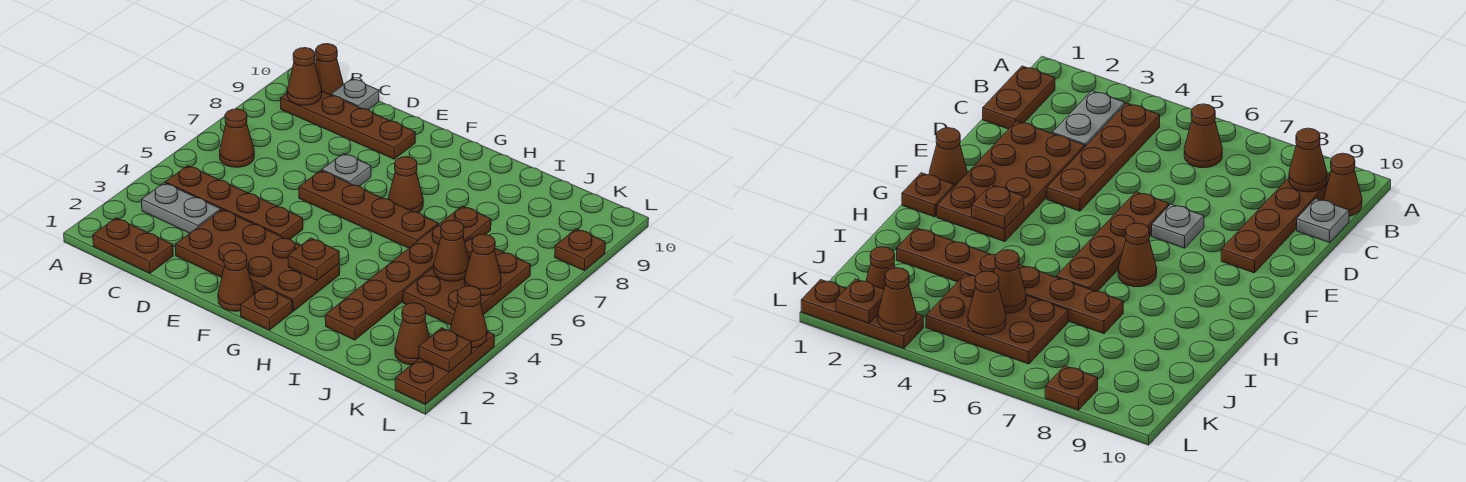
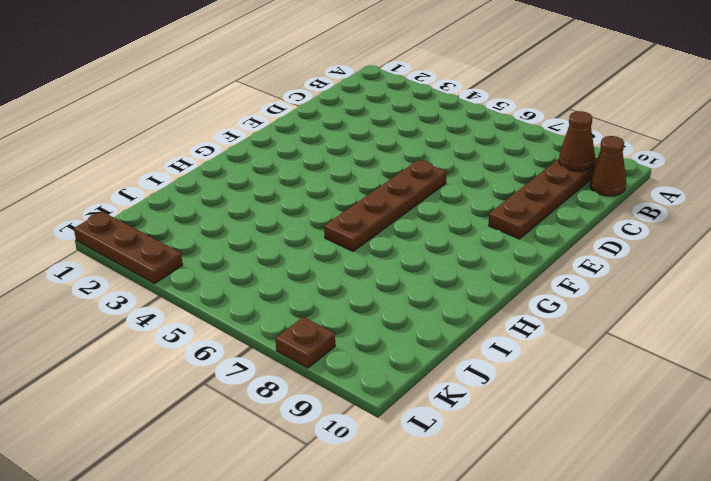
none -> brown plate B1:C1 level 1
none -> grey plate B3:C3 level 1
none -> brown plate B4:E4 level 1

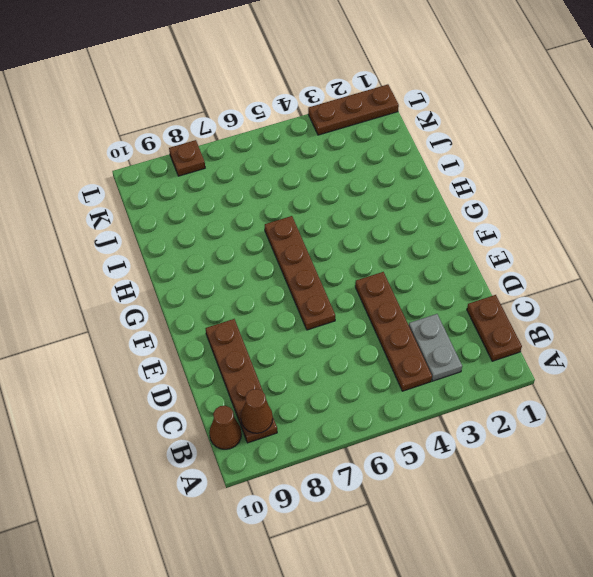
none -> brown cone B6 level 1
none -> grey plate C10 level 1
none -> brown plate D2:G3 level 1

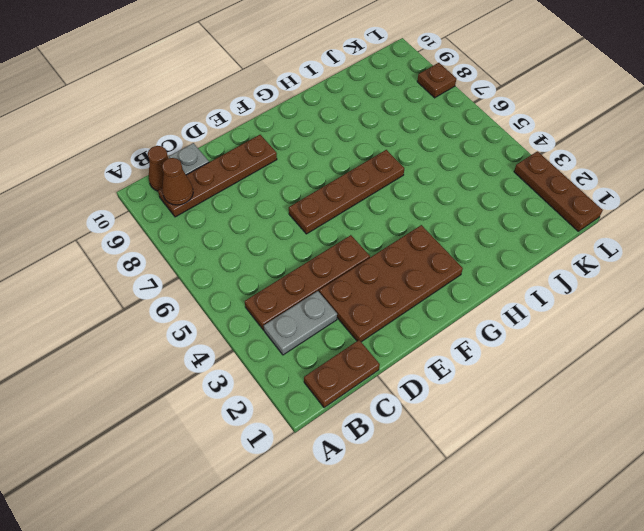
none -> brown cone B6 level 1
none -> grey plate E7 level 1
none -> brown cone F1 level 1

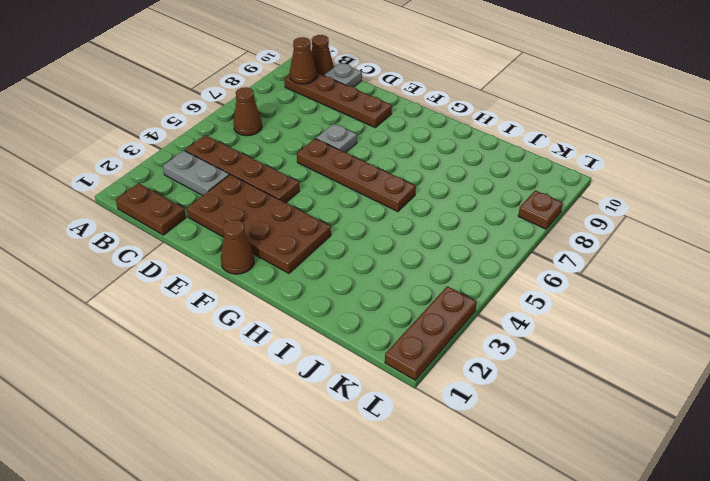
none -> brown plate G1 level 1
none -> brown cone G7 level 1
none -> brown plate I2:I7 level 1

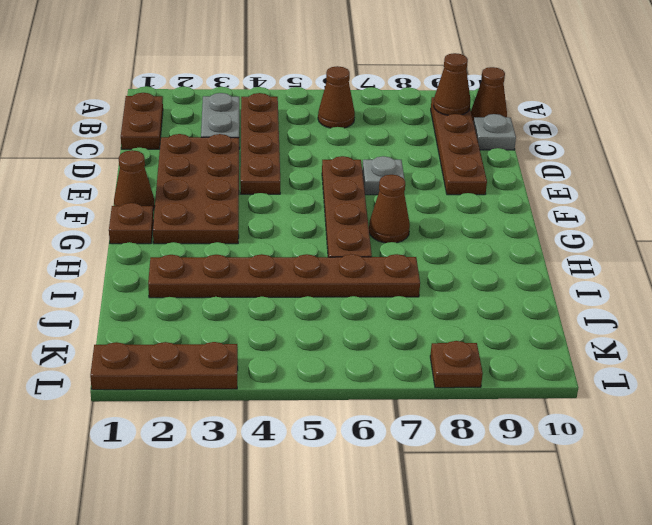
none -> brown plate J4:K6 level 1
none -> brown cone K2 level 1
none -> brown plate G3 level 2

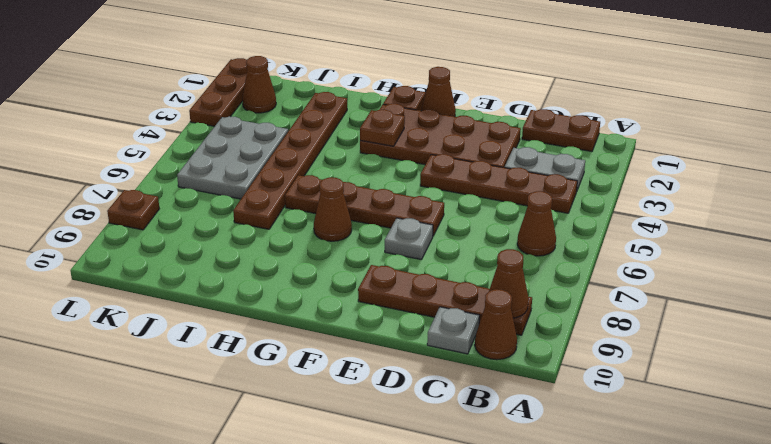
grey plate J4:K6 level 1 -> brown plate J4:K6 level 1
none -> brown cone J5 level 2
none -> brown cone K5 level 2
none -> brown plate L2 level 2

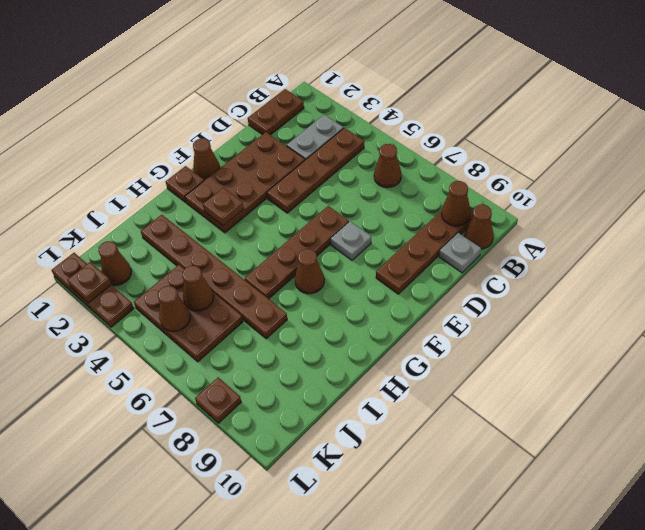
none -> brown cone L3 level 2

